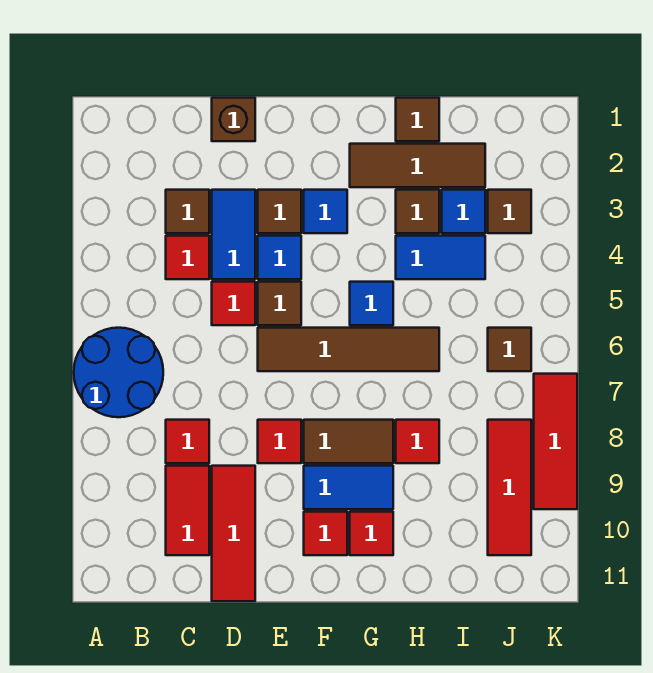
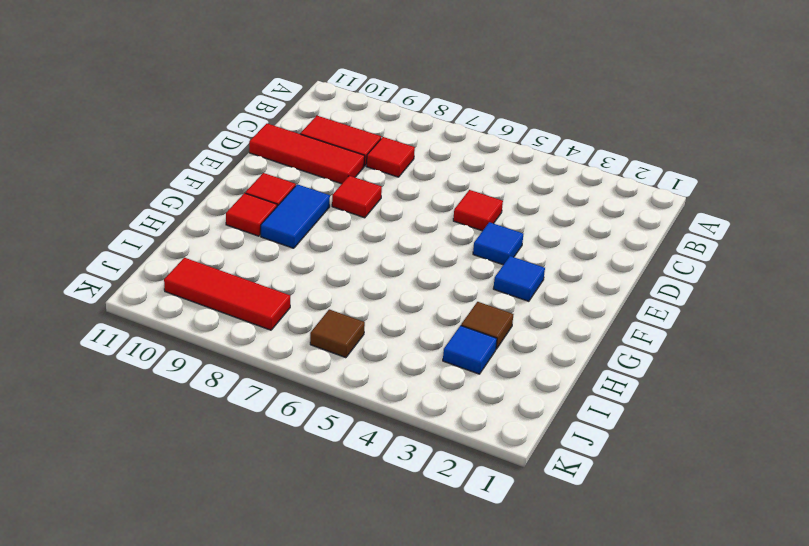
none -> blue round brick A6:B7 level 1
none -> brown tile C3 level 1
none -> red tile C4 level 1
none -> brown brick D1 level 1

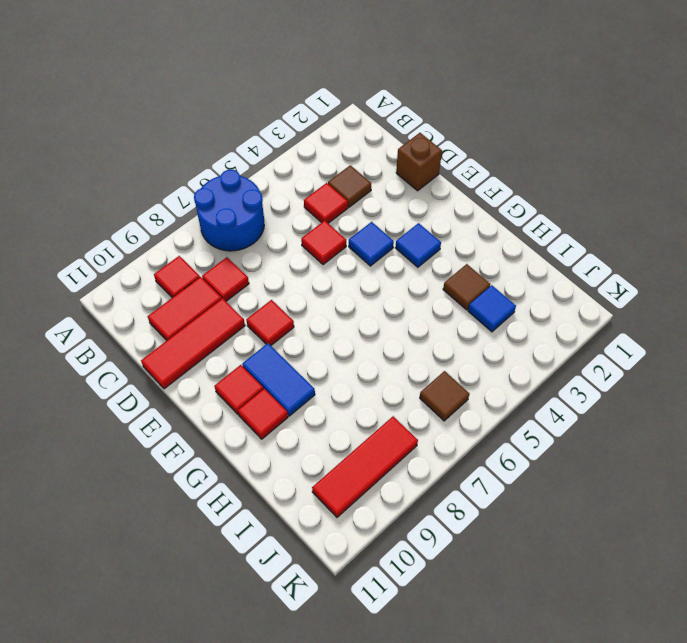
red tile B9 level 1 -> red tile H8 level 1
none -> blue tile D3:D4 level 1
none -> brown tile E3 level 1
none -> brown tile E5 level 1
none -> brown tile E6:H6 level 1

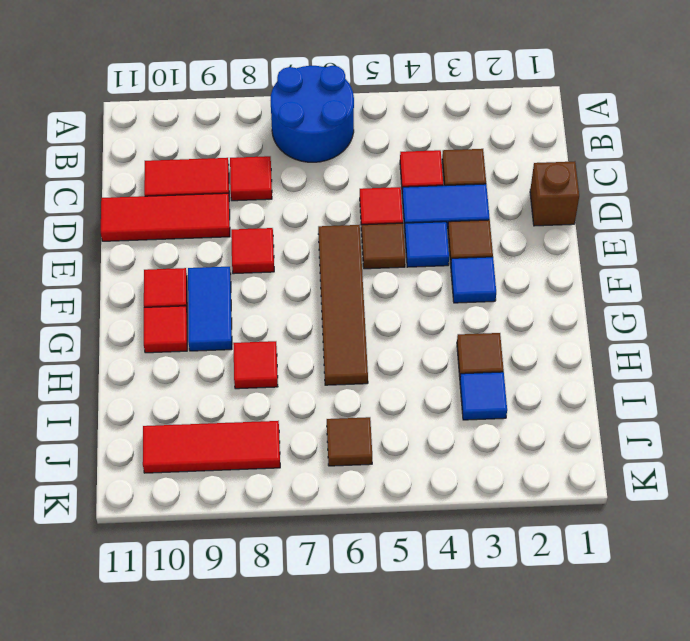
none -> brown tile F8:G8 level 1
none -> brown tile G2:I2 level 1
none -> blue tile G5 level 1
none -> brown tile H1 level 1

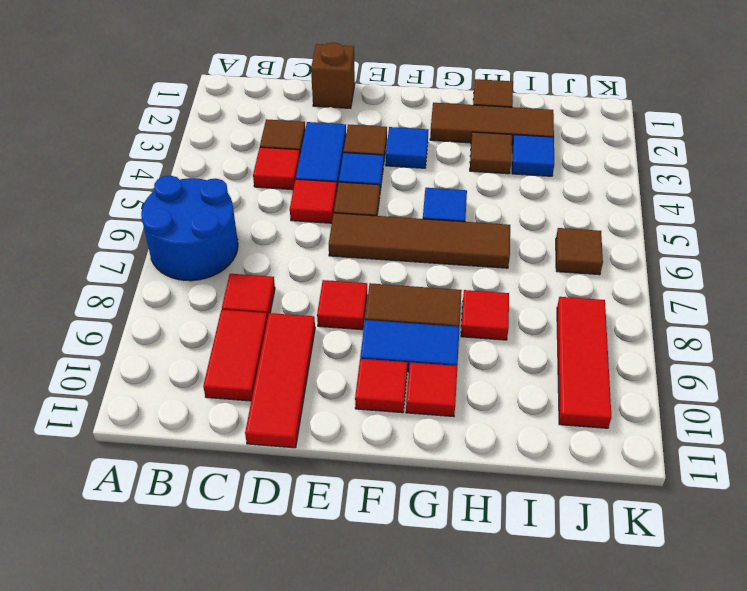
none -> blue tile H4:I4 level 1
none -> brown tile J3 level 1
none -> red tile K7:K9 level 1

